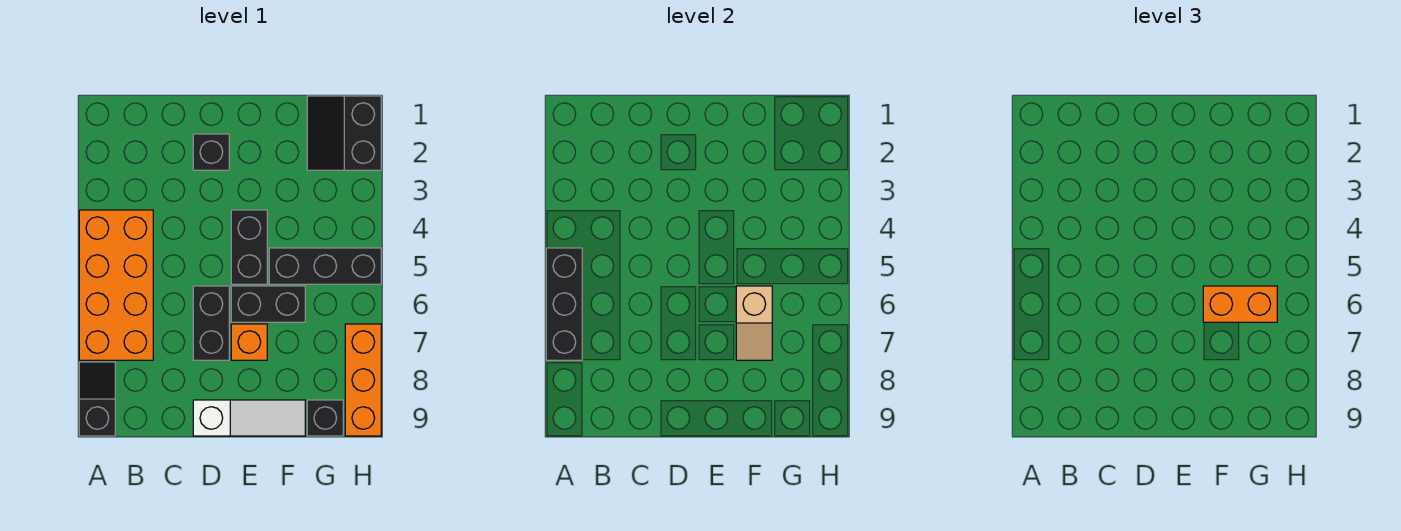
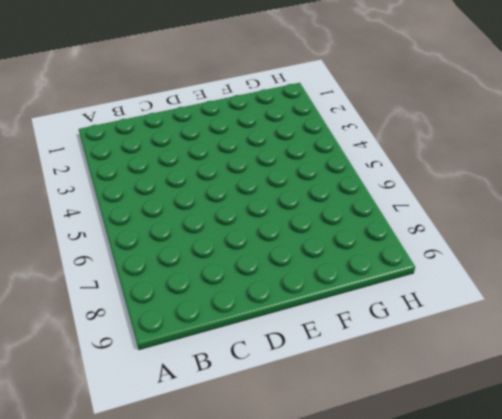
none -> orange brick A4:B7 level 1
none -> black slope A8:A9 level 1 top 9
none -> black brick D2 level 1

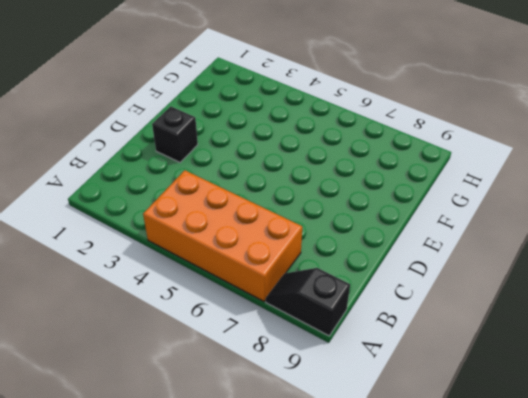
none -> black brick D6:D7 level 1
none -> white slope D9:F9 level 1 top D
none -> black brick E4:E5 level 1

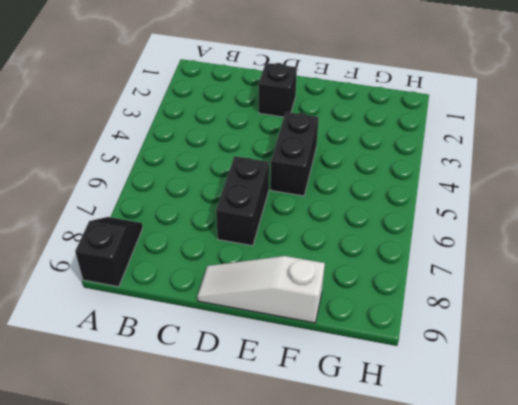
white slope D9:F9 level 1 top F -> white slope D9:F9 level 1 top D
none -> orange brick A4:B7 level 1
none -> black brick E6:F6 level 1
none -> orange brick E7 level 1

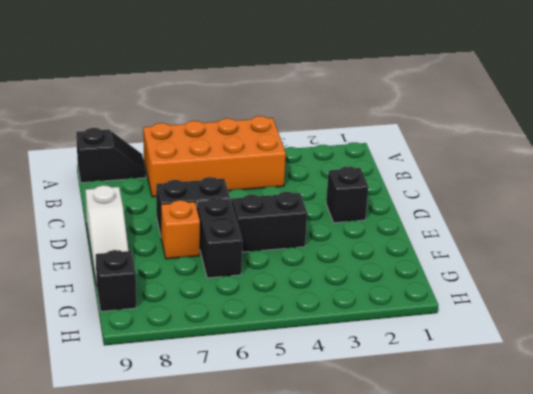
none -> black brick F5:H5 level 1
none -> black slope G1:H2 level 1 top H
none -> orange brick H7:H9 level 1

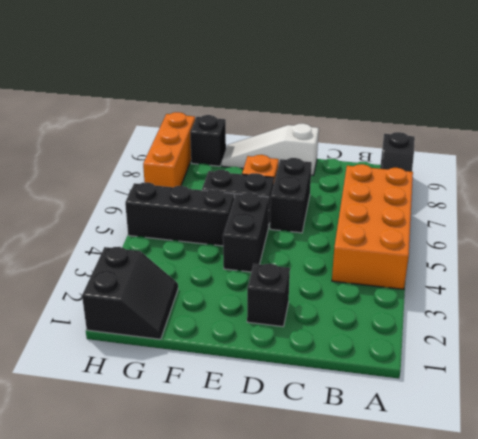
none -> black brick A5:A7 level 2
none -> tan slope F6:F7 level 2 top 6
none -> orange brick F6:G6 level 3

